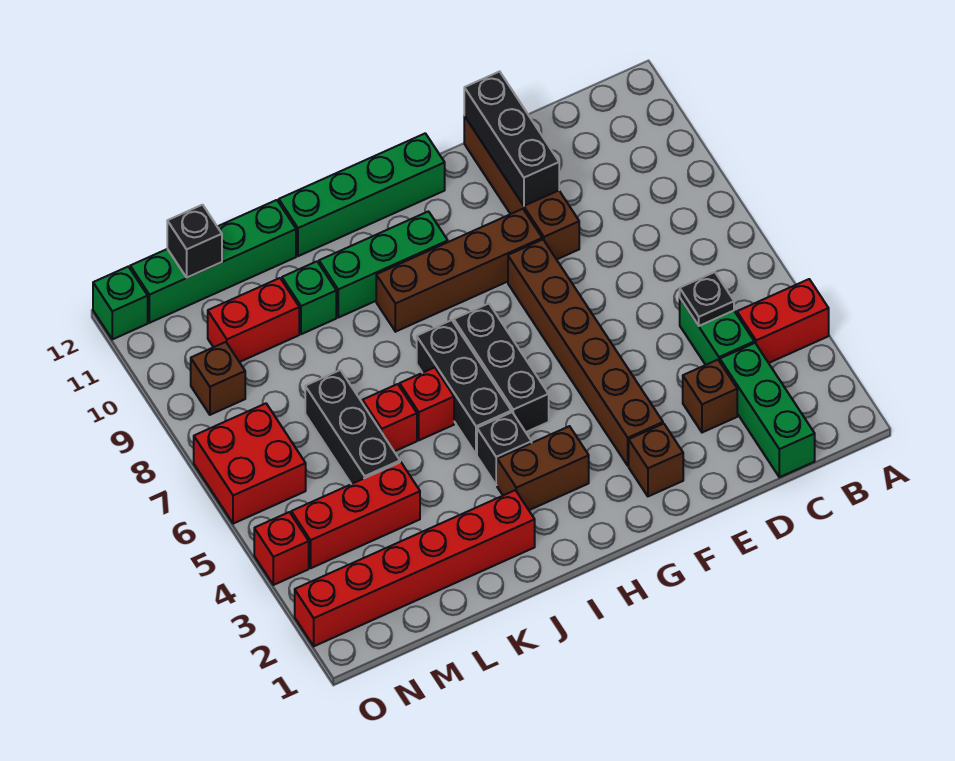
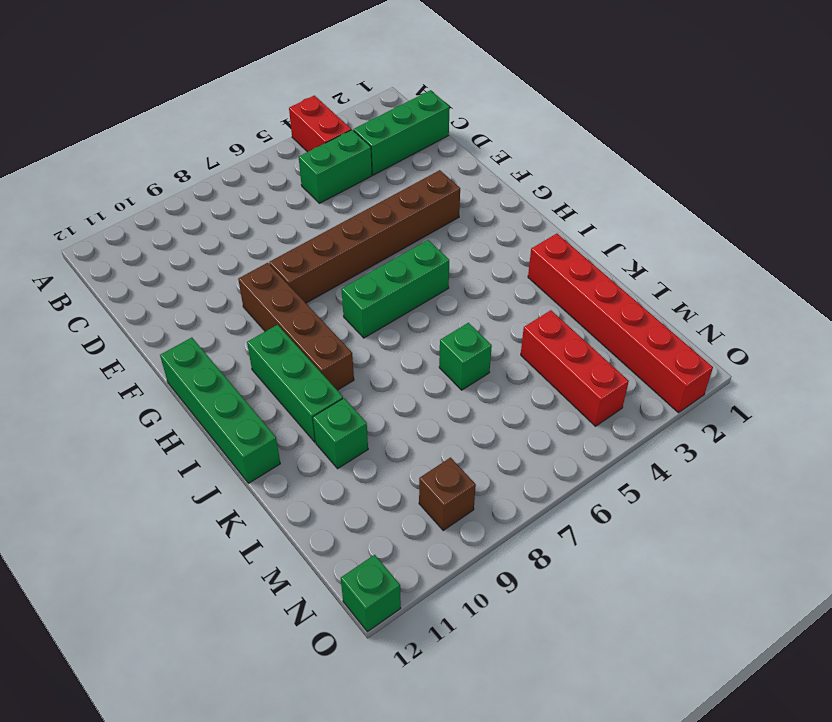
green brick H5:H7 level 1 -> black brick H5:H7 level 1
green brick K6 level 1 -> red brick K6 level 1
none -> brown brick D3 level 1
none -> brown brick E9:E12 level 1
none -> brown brick F2 level 1

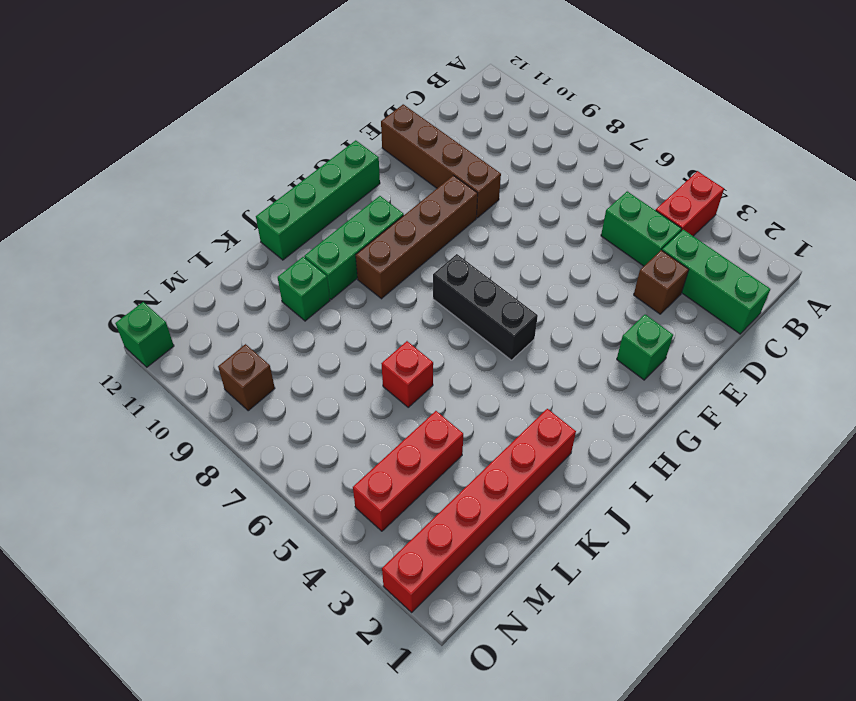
green brick F2 level 1 -> brown brick F2 level 1
none -> brown brick F3:F8 level 1
none -> brown brick H3:I3 level 1
none -> black brick I4 level 1

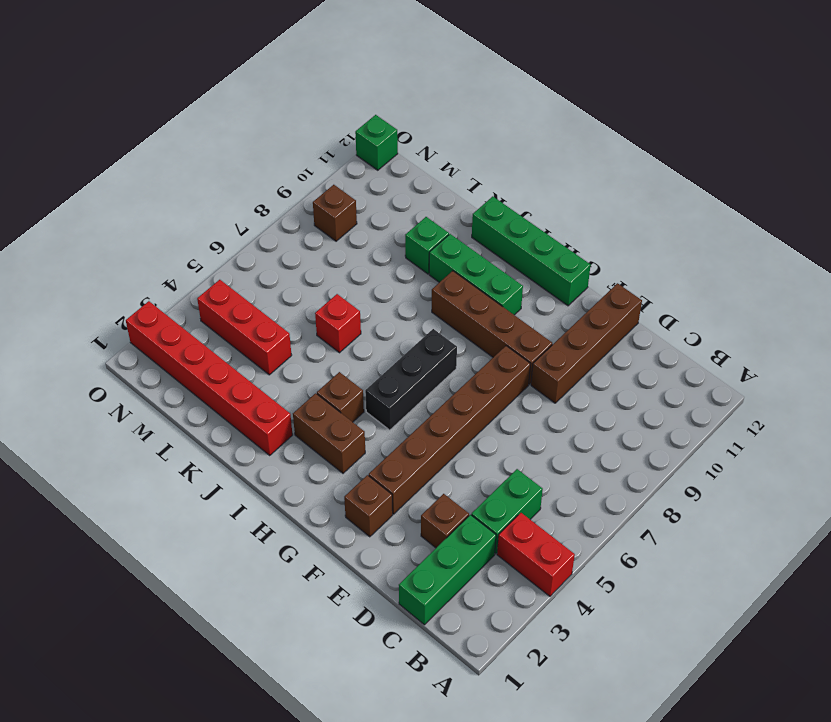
brown brick I4 level 1 -> black brick I4 level 1
none -> black brick I5:I7 level 1
none -> red brick J6 level 1
none -> green brick K12:N12 level 1

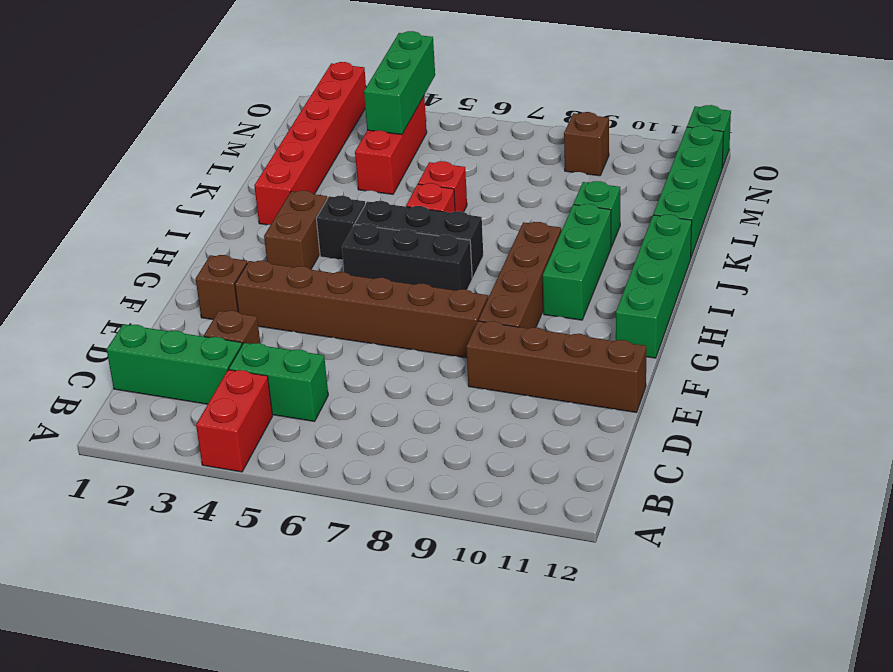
green brick M4:O4 level 2 -> none
none -> black brick L5:L7 level 1
none -> red brick L10:M10 level 1
none -> red brick N6:O7 level 1

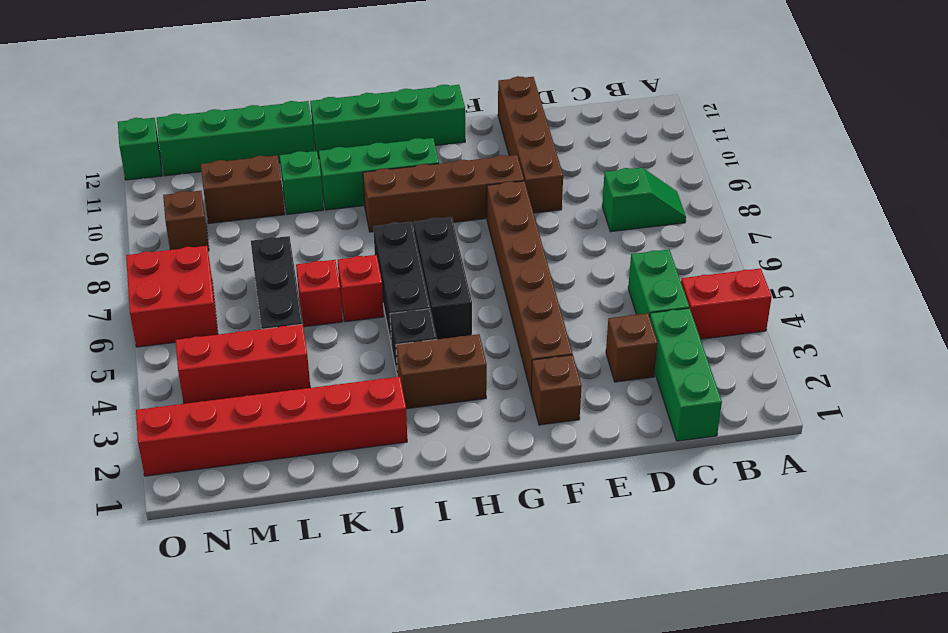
green slope B8:C8 level 1 top C -> none
brown brick L10:M10 level 1 -> red brick L10:M10 level 1
none -> red brick O4 level 1
none -> black plate C5 level 2
none -> black brick E10:E12 level 2

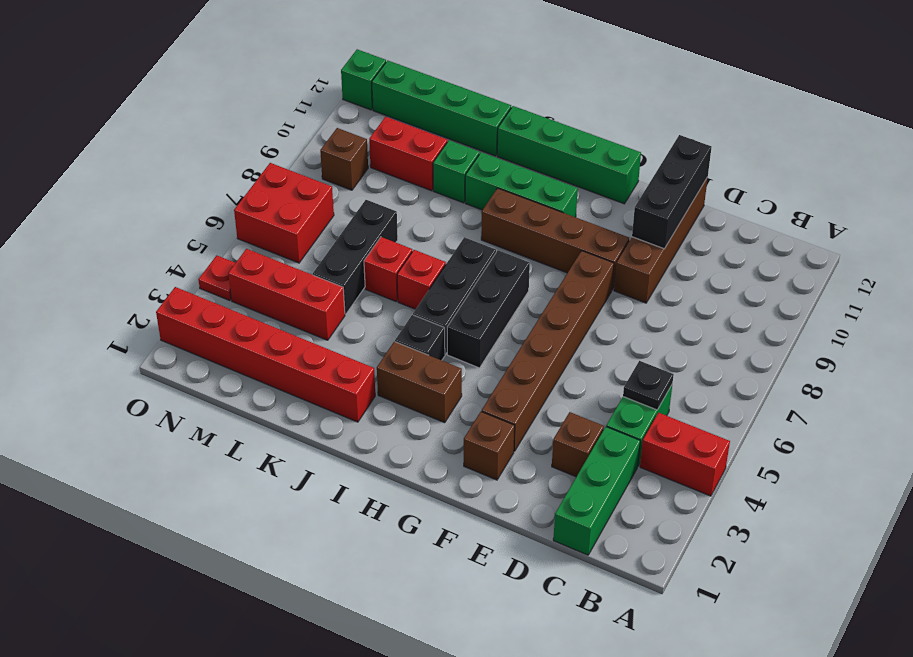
red plate O4 level 1 -> red brick O4 level 1
none -> black brick M12 level 2

